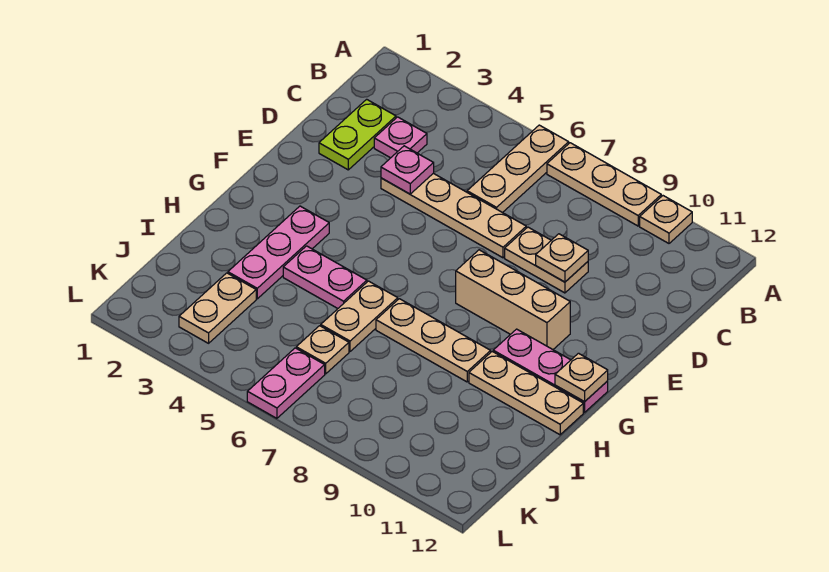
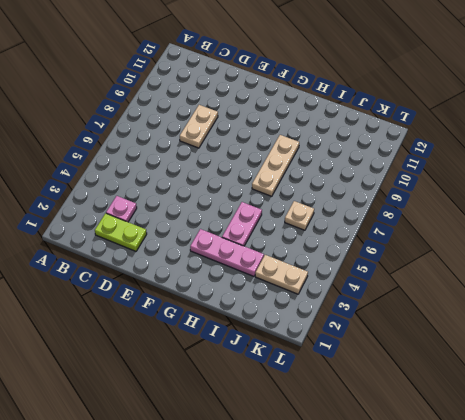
none -> tan plate A6:C6 level 1
none -> tan plate A7:A9 level 1
none -> tan plate A10 level 1

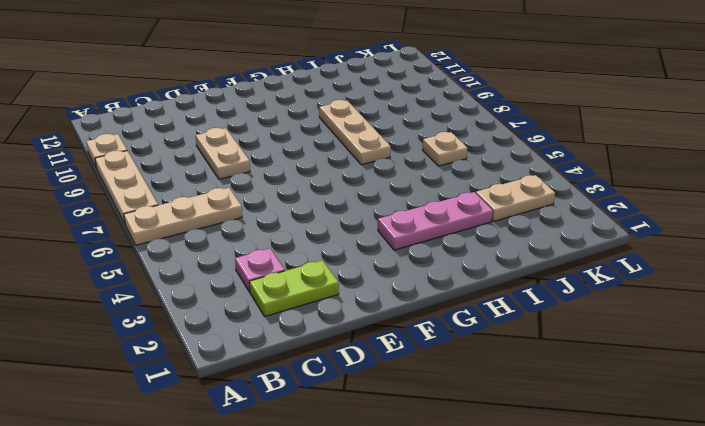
none -> tan plate D4:D7 level 1
none -> tan brick F8:F10 level 1
none -> pink plate G10:G12 level 1

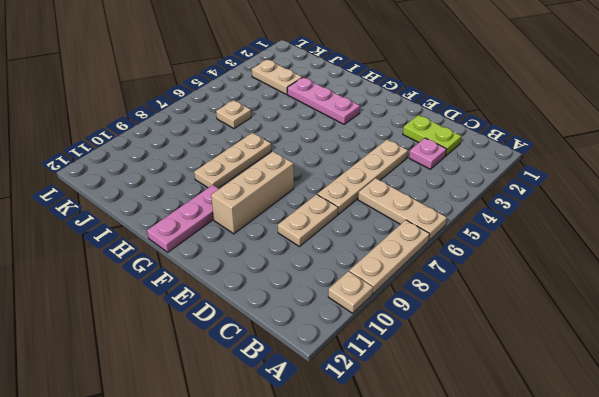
none -> pink plate H4:H5 level 1
none -> tan plate H6:I6 level 1
none -> tan plate H10:H12 level 1

